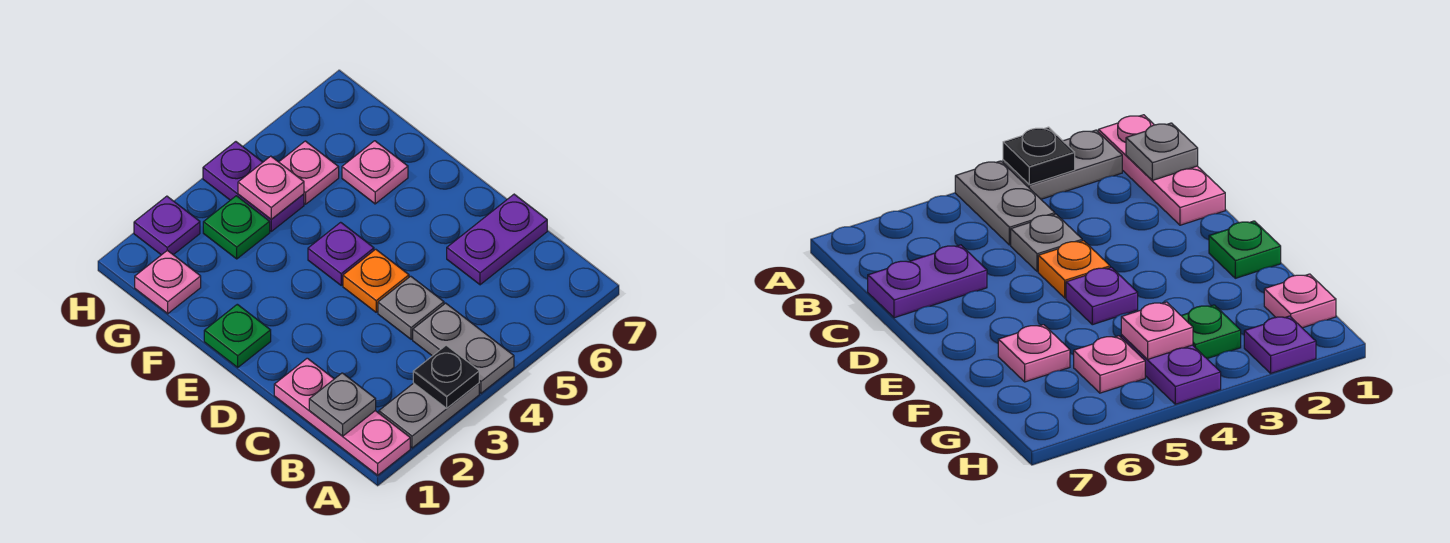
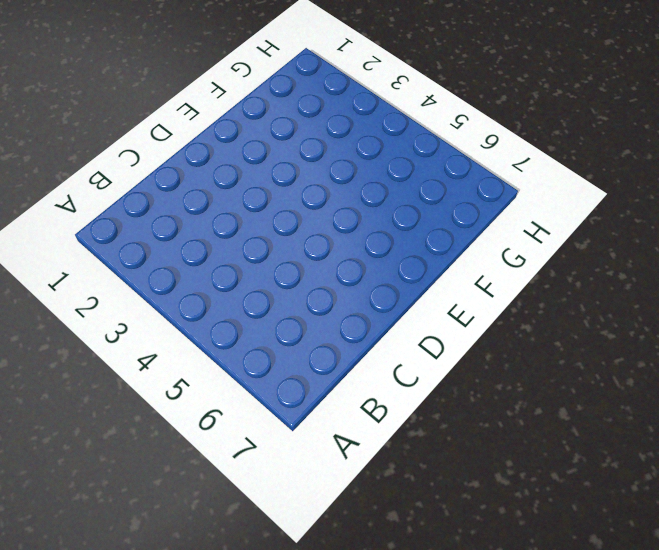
none -> pink plate A1:C1 level 1
none -> grey plate A2:A3 level 1
none -> grey plate A4:B4 level 1

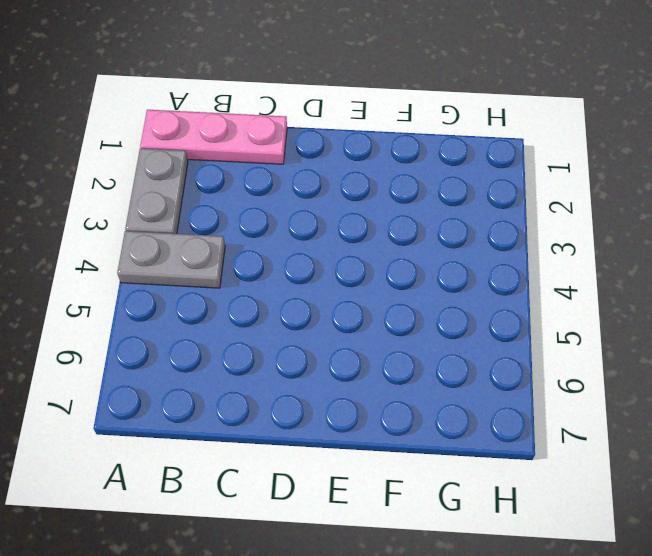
none -> grey plate C4 level 1
none -> purple plate C6:C7 level 1
none -> orange plate D4 level 1

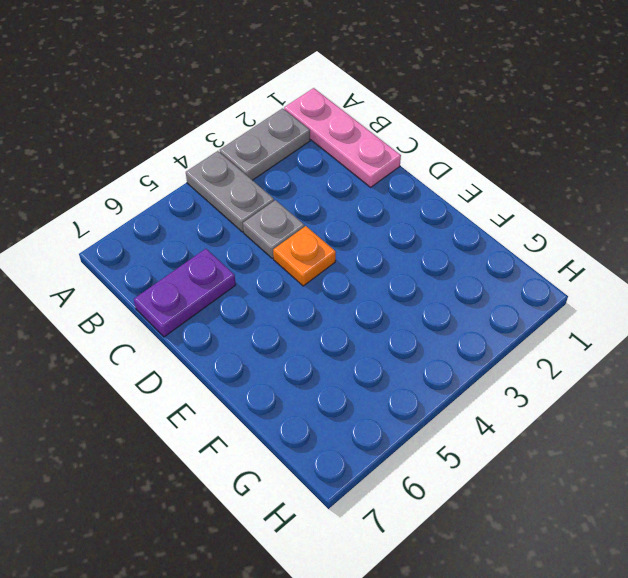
none -> green plate E1 level 1
none -> purple plate E4 level 1
none -> pink plate F6 level 1

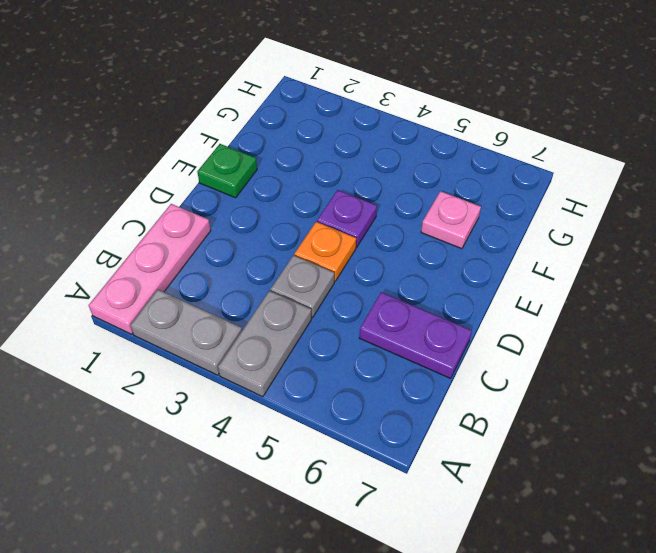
none -> pink plate G1 level 1
none -> green plate G3 level 1
none -> purple plate G4:H4 level 1

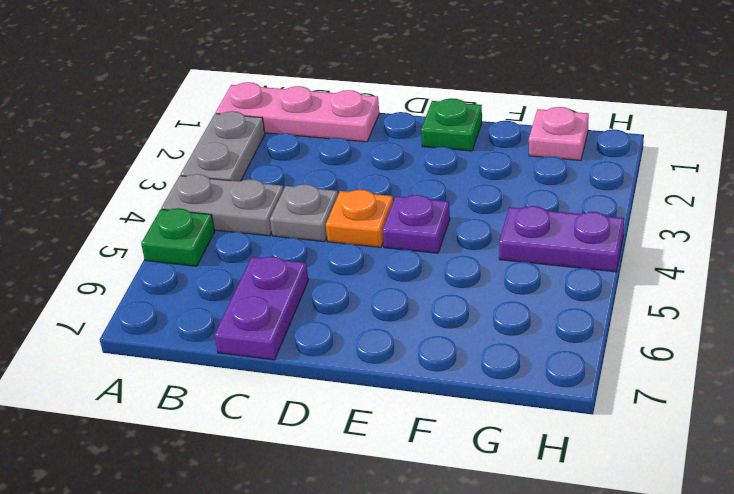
green plate A5 level 1 -> green plate G3 level 1
none -> pink plate F6 level 1
none -> pink plate G5 level 1
none -> purple plate H2 level 1

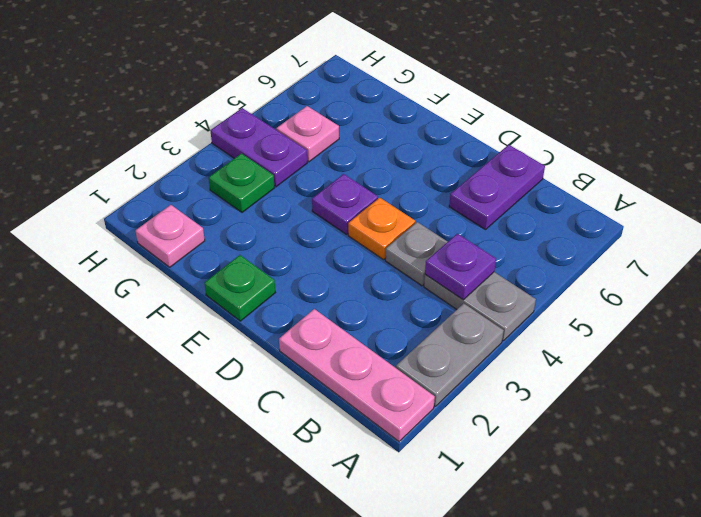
purple plate B4 level 2 -> purple plate H2 level 1
none -> pink plate F6 level 1
none -> black plate A3 level 2
none -> grey plate B1 level 2

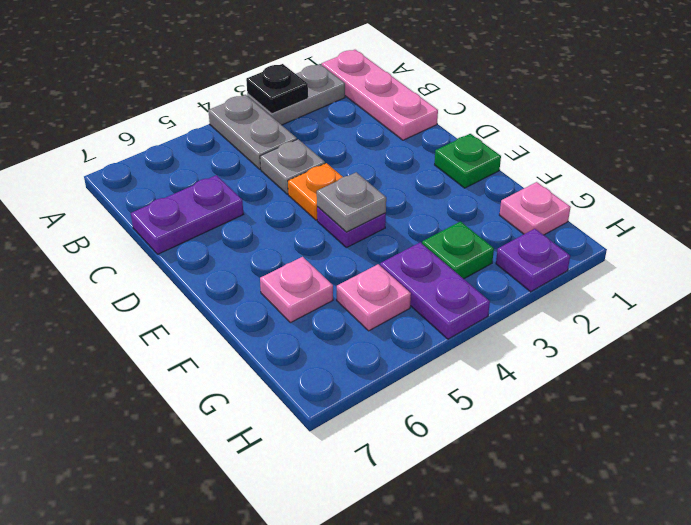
grey plate E4 level 2 -> grey plate B1 level 2
none -> pink plate G4 level 2

